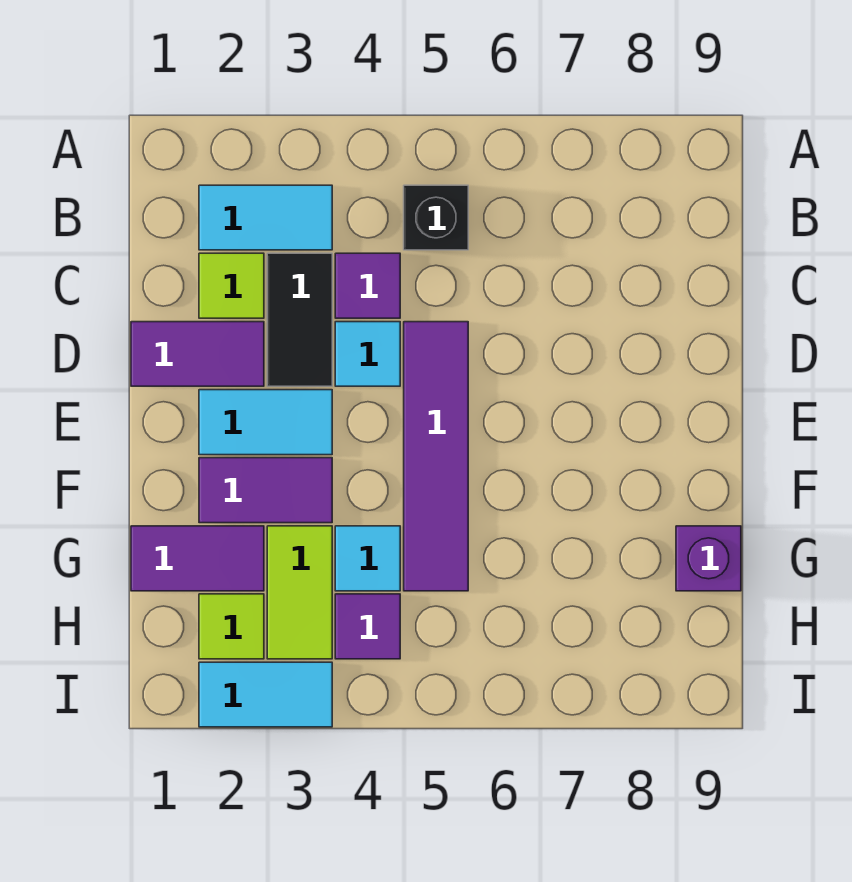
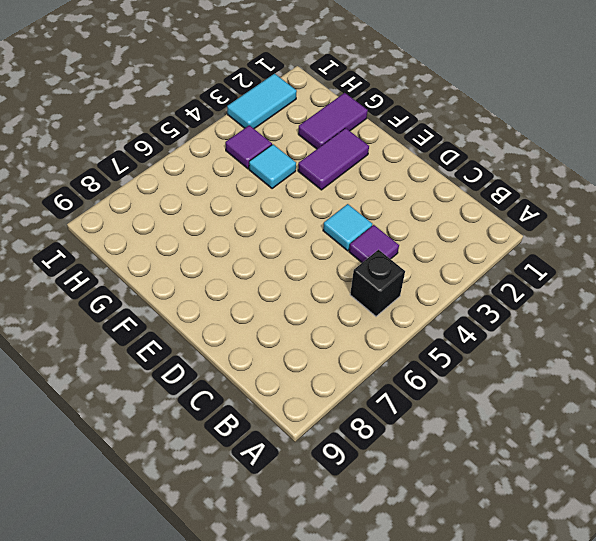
none -> cyan tile B2:B3 level 1
none -> lime tile C2 level 1
none -> black tile C3:D3 level 1

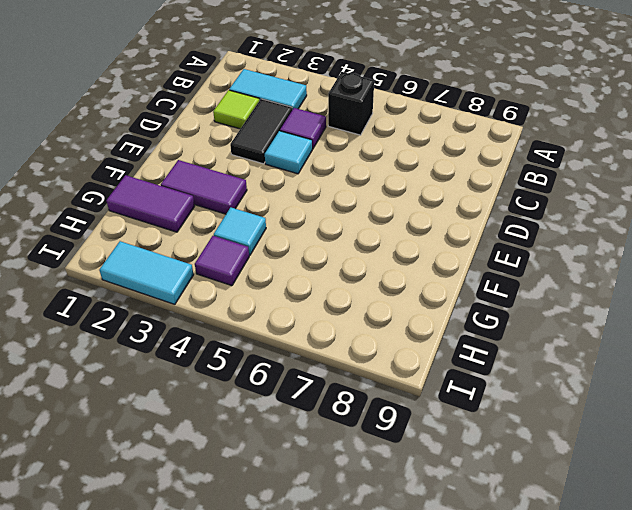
none -> purple tile D1:D2 level 1
none -> purple tile D5:G5 level 1
none -> cyan tile E2:E3 level 1

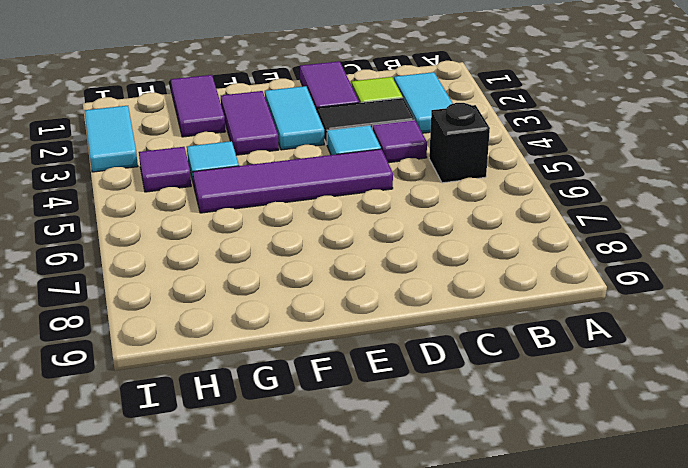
none -> lime tile G3:H3 level 1
none -> purple brick G9 level 1
none -> lime tile H2 level 1

